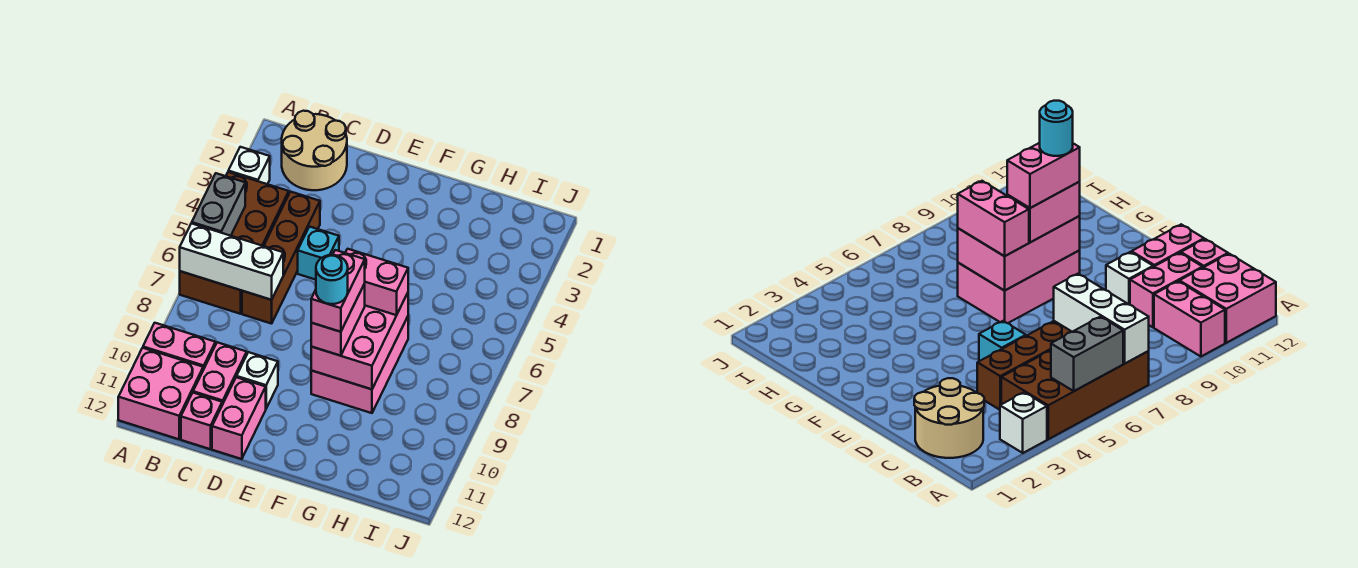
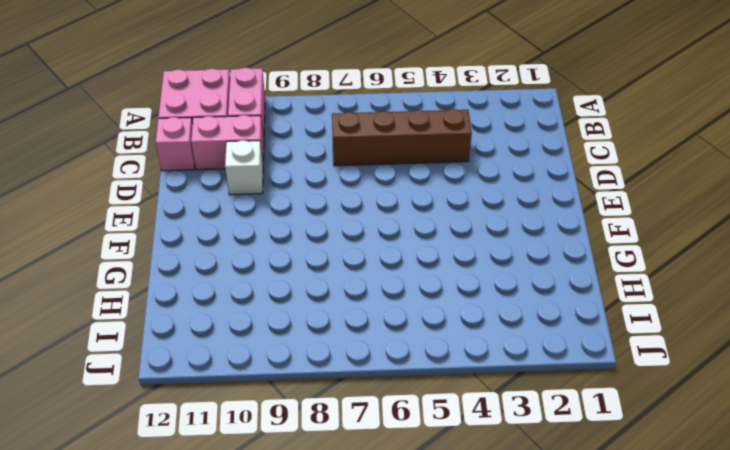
none -> white brick A3 level 1
none -> brown brick A4:B7 level 1
none -> tan round brick B1:C2 level 1

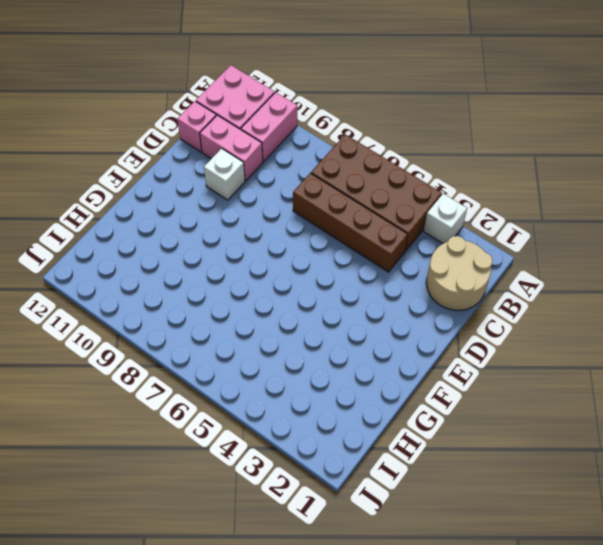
none -> cyan brick D5 level 1
none -> pink brick D11:D12 level 1
none -> pink brick F7:G9 level 1

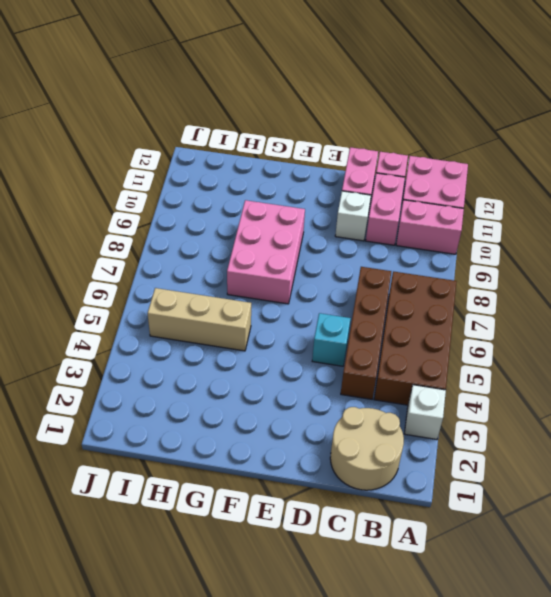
tan brick G5:I5 level 1 -> none
none -> grey brick A5:A6 level 2
none -> white brick A7:C7 level 2
none -> pink brick F7:G9 level 2

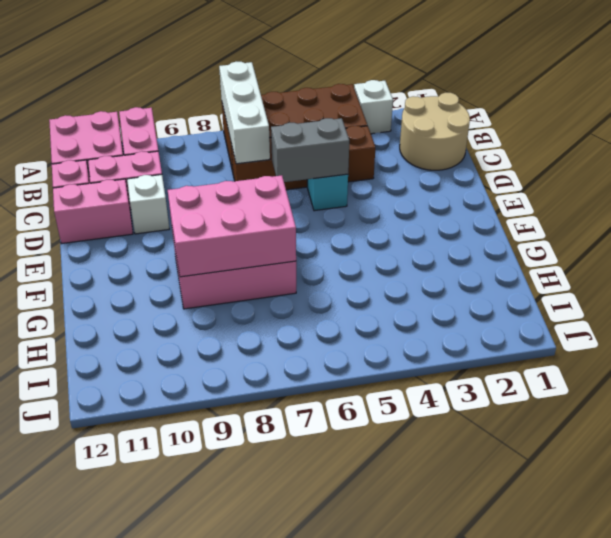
grey brick D5:D6 level 2 -> grey brick A5:A6 level 2
none -> pink brick F7:G7 level 3
none -> pink brick F8:F9 level 3
none -> pink brick F8:F9 level 4

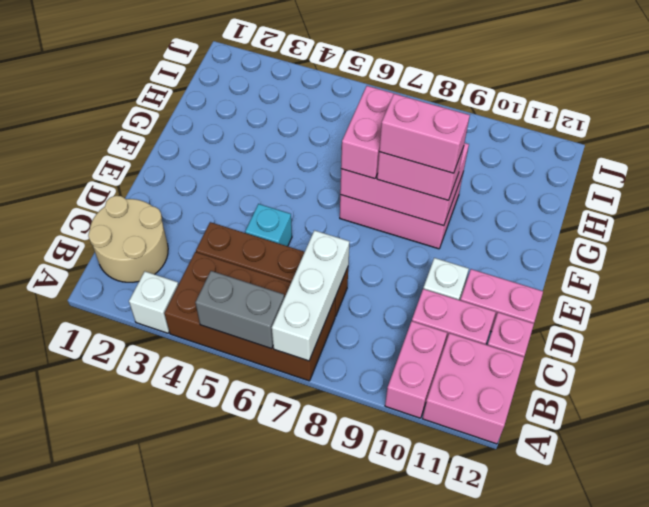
none -> cyan round brick F9 level 5

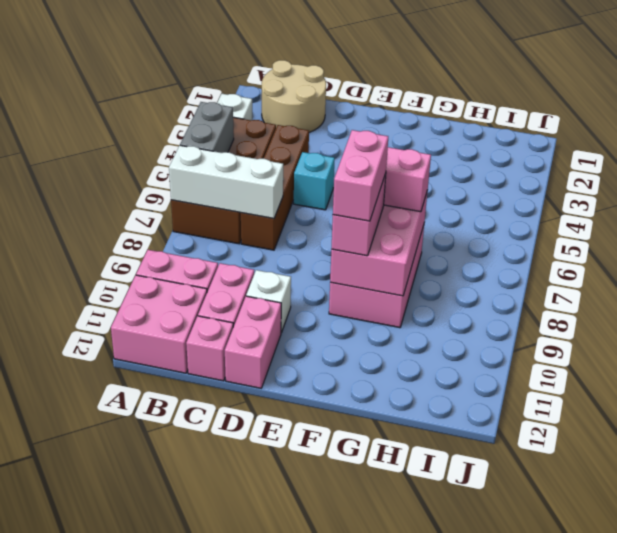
none -> cyan round brick F9 level 5

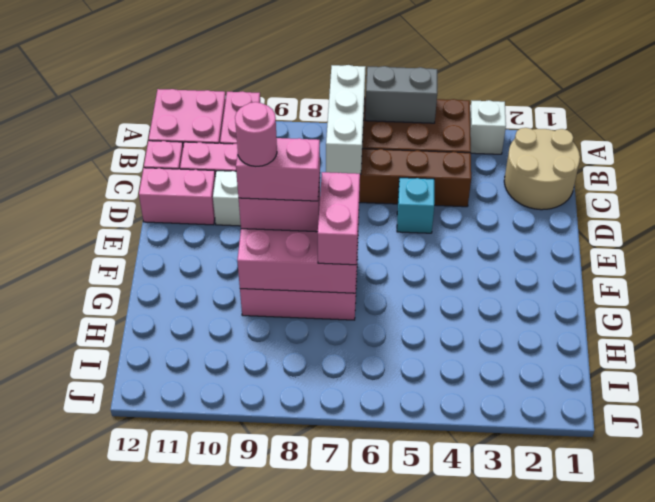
pink round brick F9 level 5 -> cyan round brick F9 level 5

